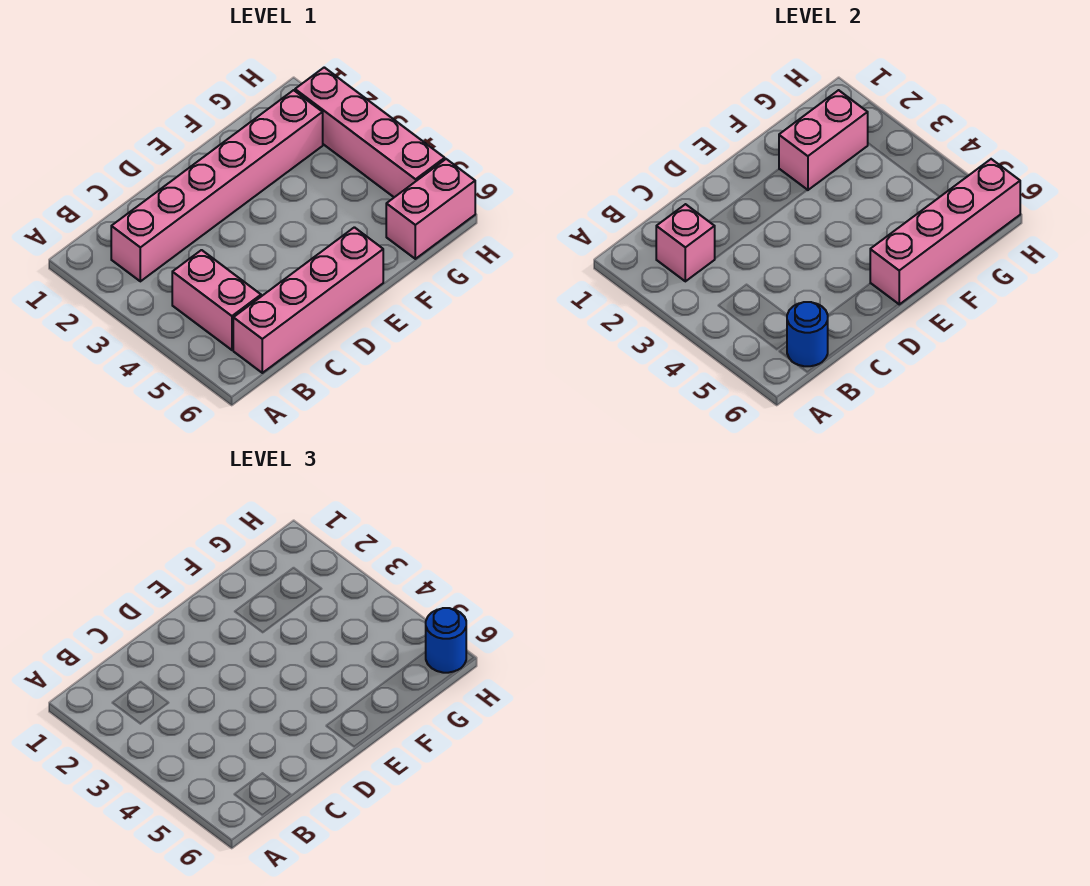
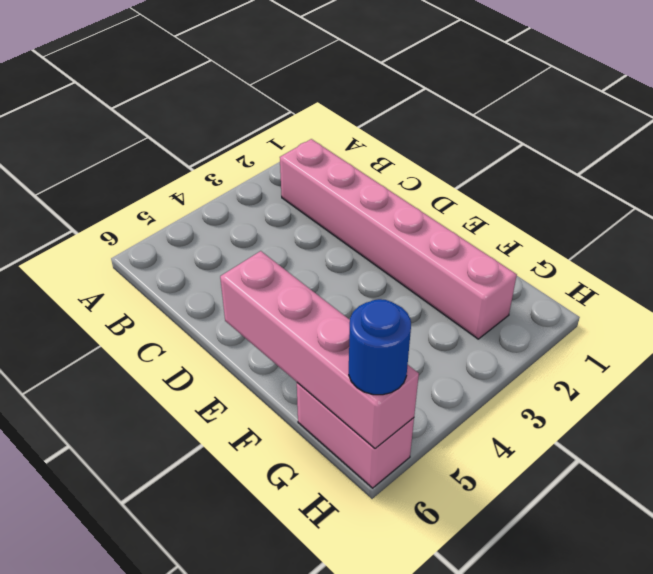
none -> pink brick B4:B5 level 1
none -> pink brick B6:E6 level 1

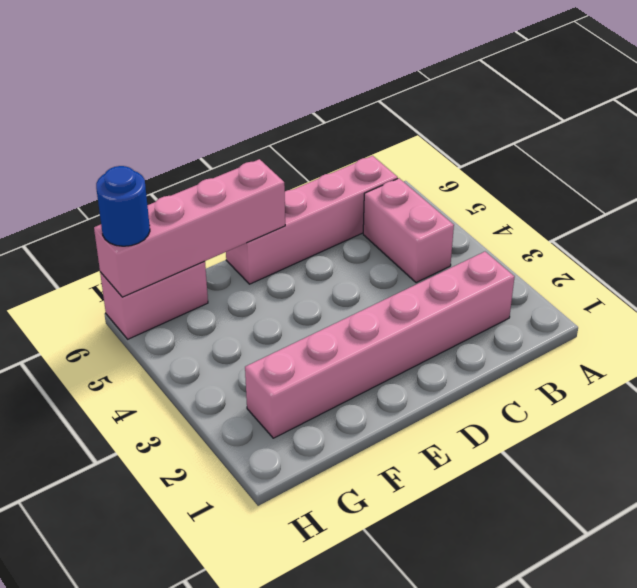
none -> pink brick H2:H5 level 1
none -> pink brick B2 level 2

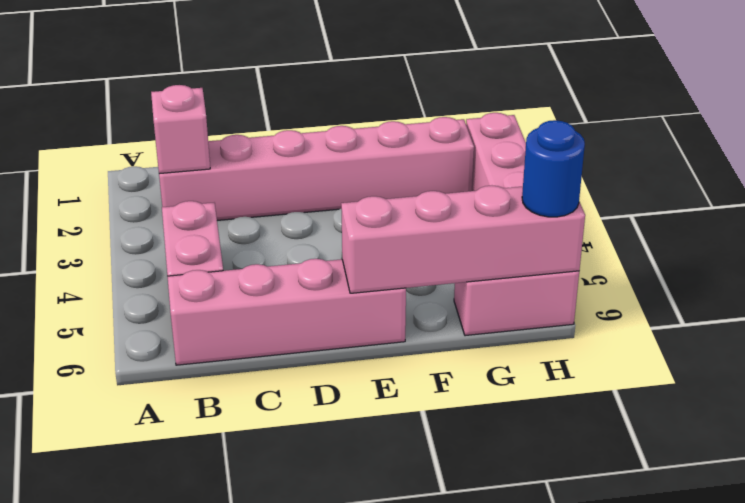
none -> blue round brick B6 level 2
none -> pink brick F2:G2 level 2

